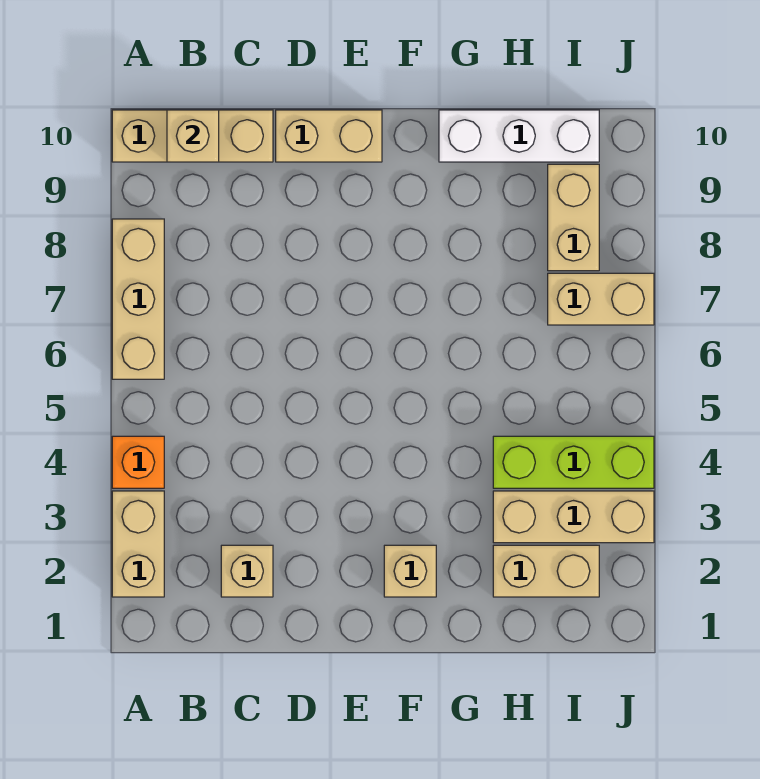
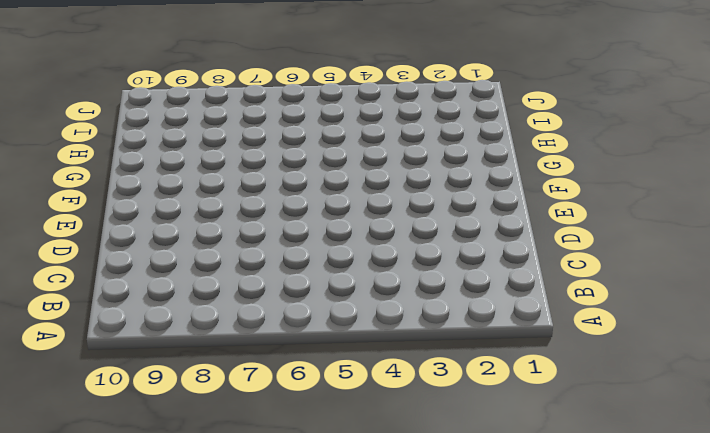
none -> tan brick A2:A3 level 1
none -> orange brick A4 level 1
none -> tan brick A6:A8 level 1

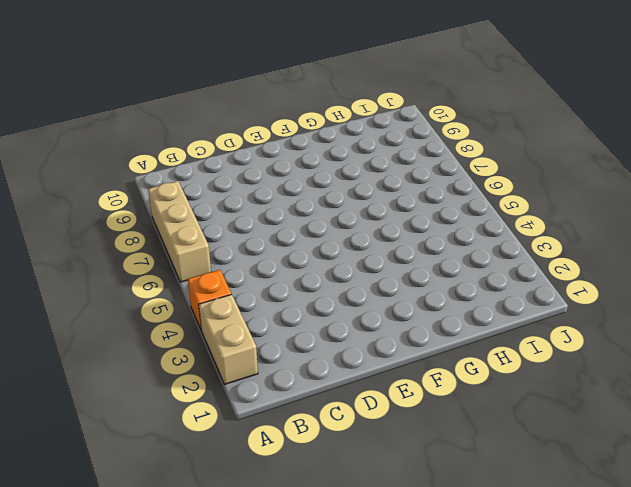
none -> tan brick A10:C10 level 1
none -> tan brick C2 level 1
none -> tan brick D10:E10 level 1

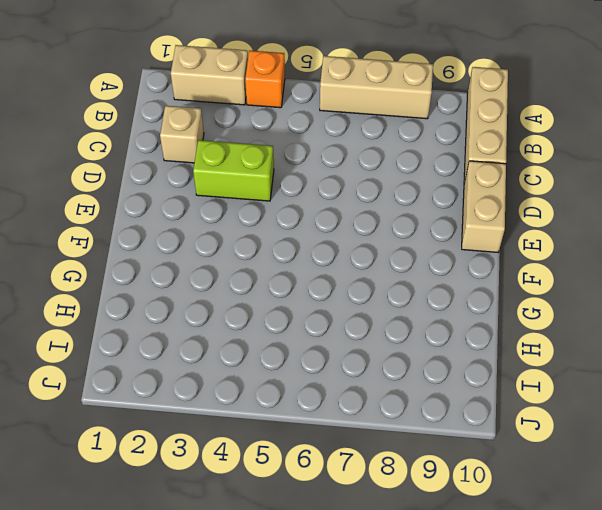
lime brick D3:D4 level 1 -> none
none -> tan brick F2 level 1
none -> white brick G10:I10 level 1
none -> tan brick H2:I2 level 1

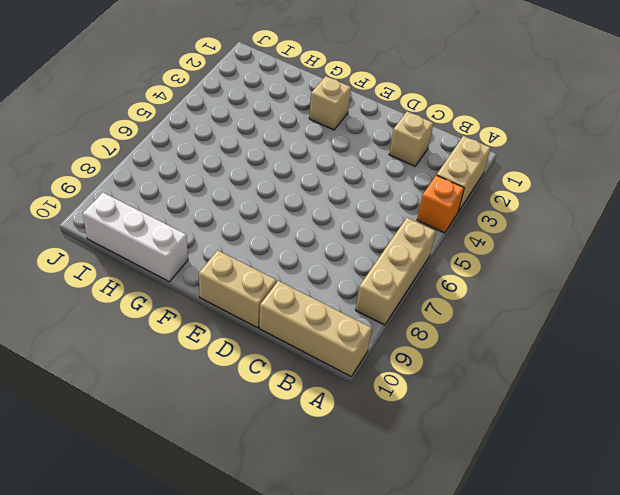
none -> tan brick H2:I2 level 1
none -> tan brick H3:J3 level 1
none -> lime brick H4:J4 level 1

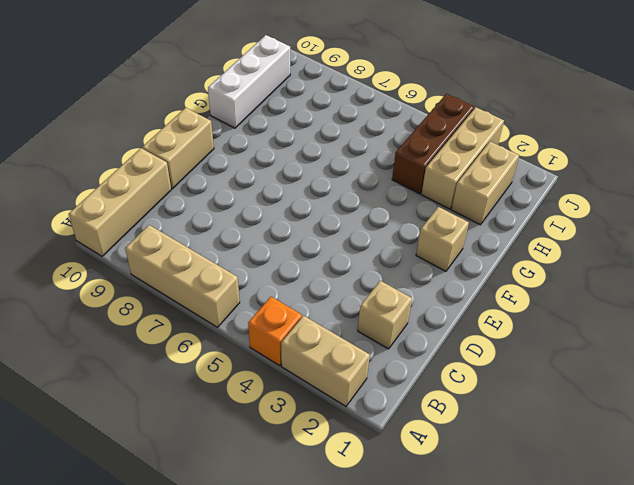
brown brick H4:J4 level 1 -> lime brick H4:J4 level 1
none -> tan brick I7:J7 level 1
none -> tan brick I8:I9 level 1
none -> tan brick B10 level 2

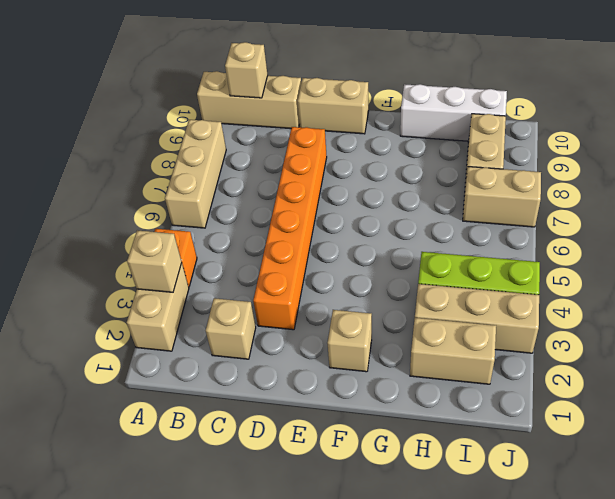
tan brick A3 level 2 -> none
orange brick D3:D8 level 1 -> none

